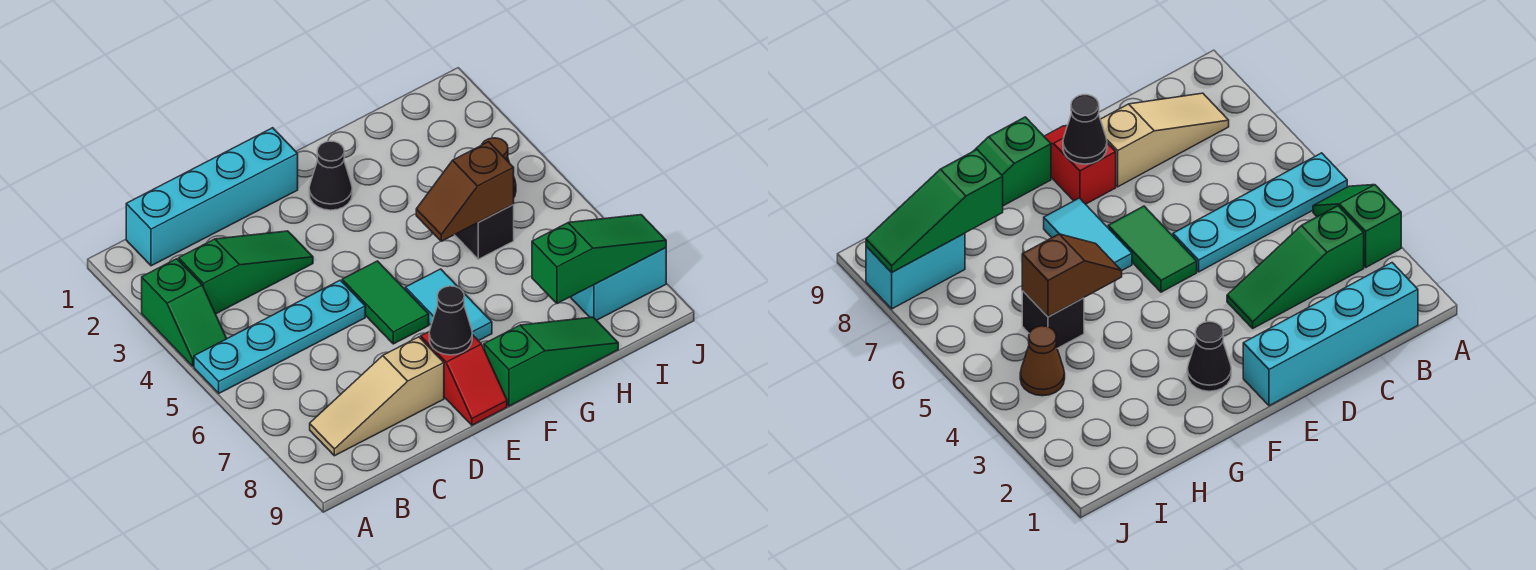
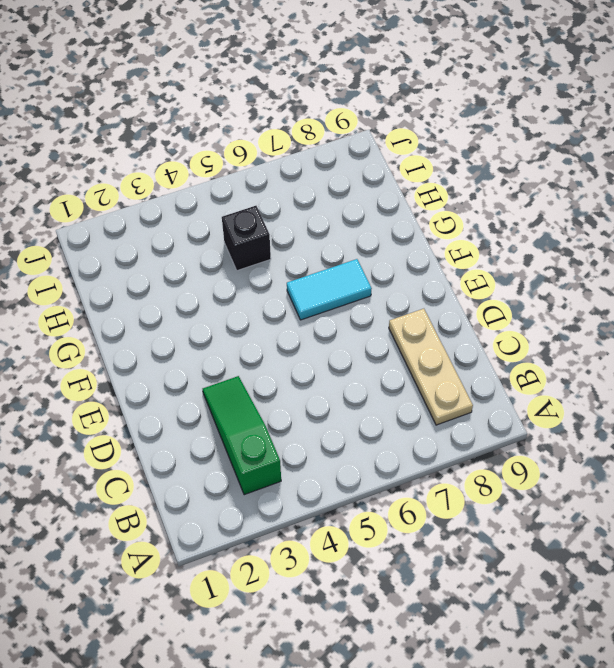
tan plate B8:D8 level 1 -> tan slope B8:D8 level 1 top D
none -> green slope A3:A4 level 1 top 3
none -> cyan plate A5:D5 level 1
none -> cyan brick B1:E1 level 1

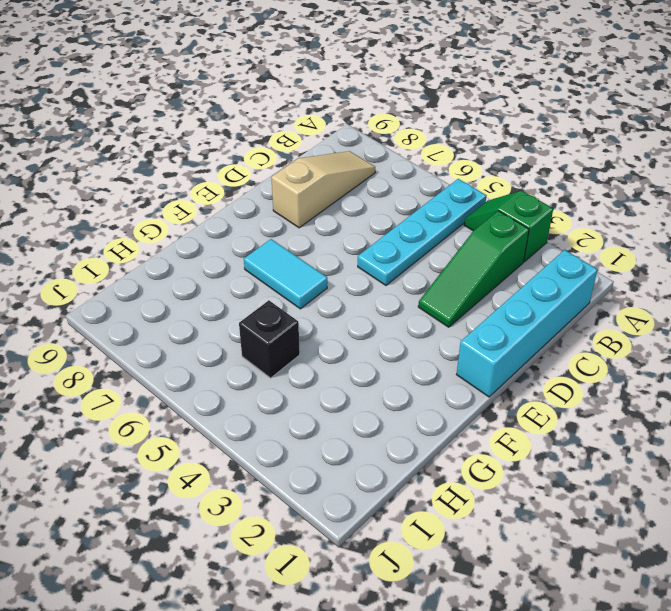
none -> green tile E5:E6 level 1
none -> red slope E8:E9 level 1 top 8
none -> black cone F2 level 1

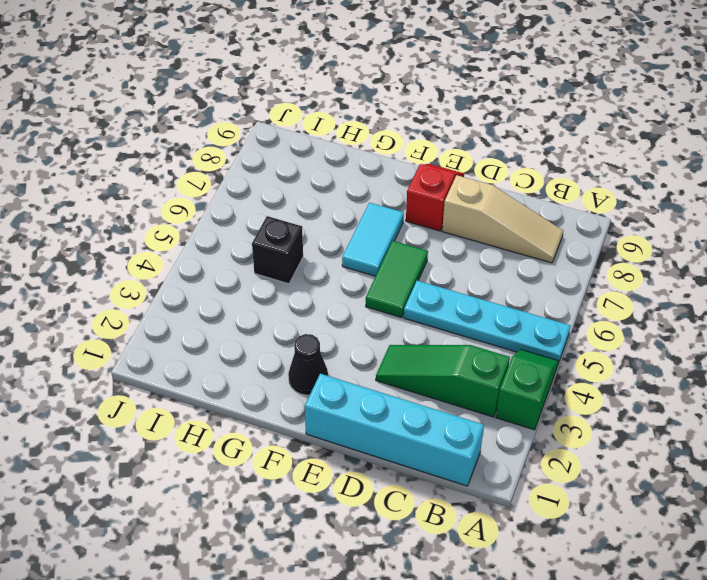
none -> green slope F9:H9 level 1 top F
none -> brown cone I4 level 1
none -> cyan brick I8:J8 level 1

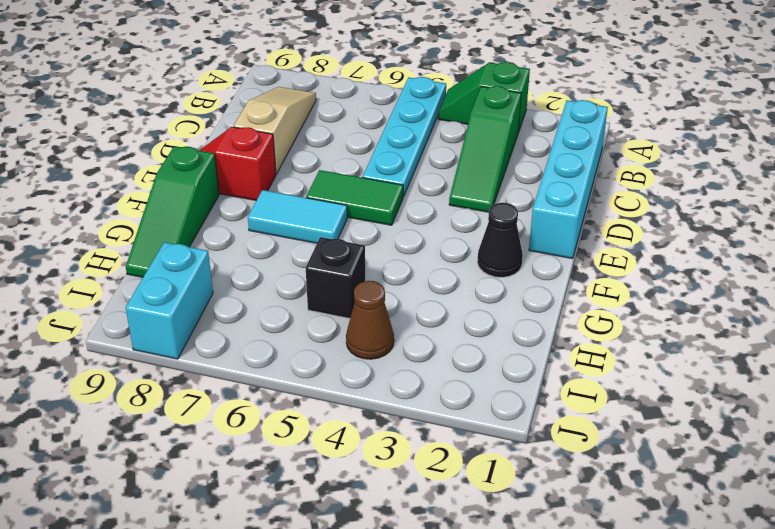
none -> black cone E8 level 2
none -> brown slope G5:H5 level 2 top H
none -> green slope H8:J8 level 2 top H

